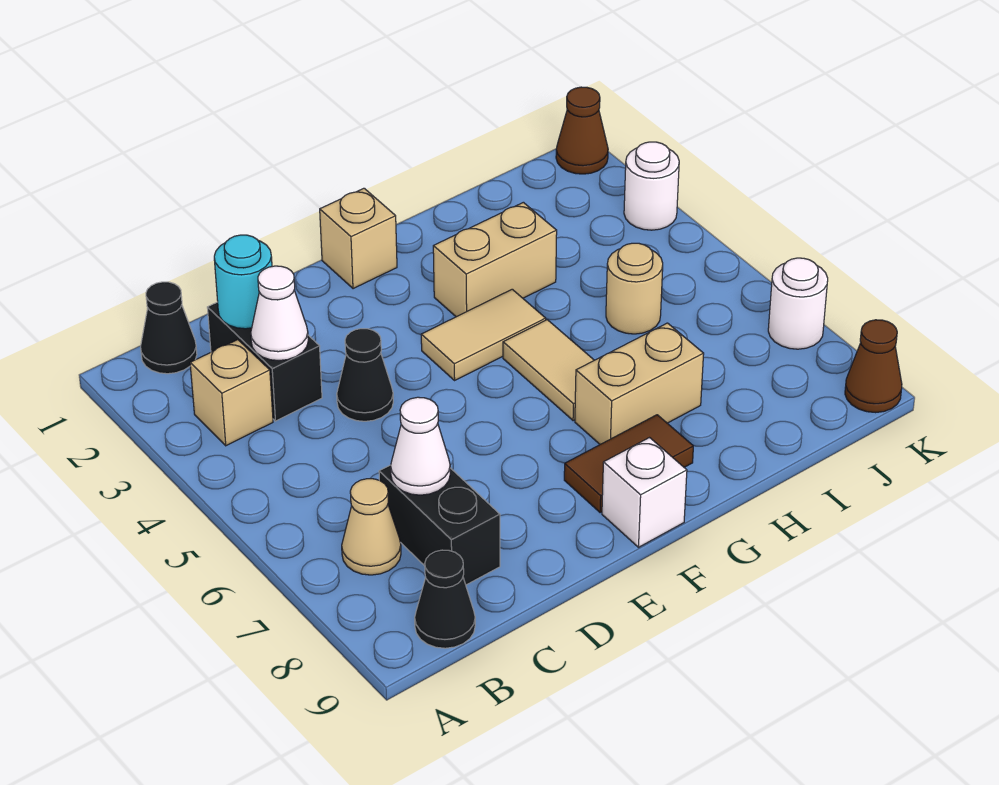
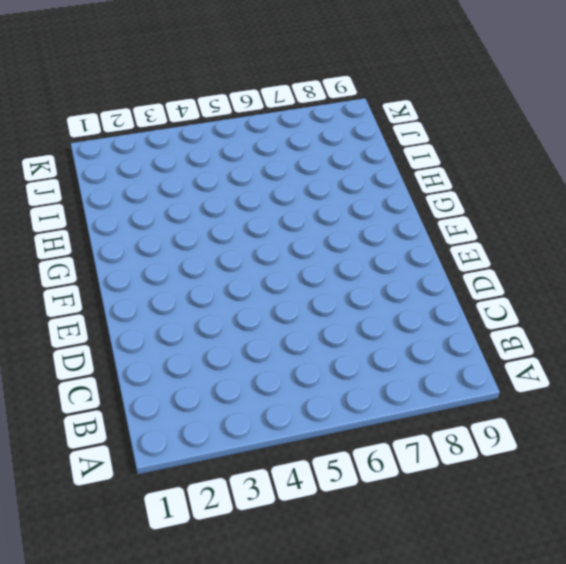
none -> black cone B1 level 1
none -> tan brick B3 level 1
none -> tan cone B7 level 1

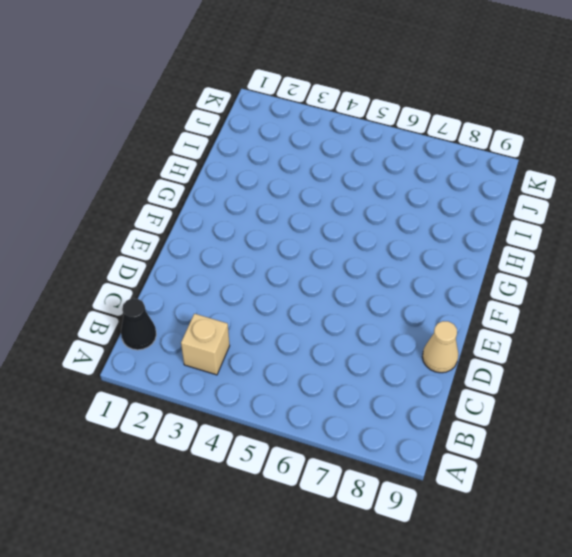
tan cone D9 level 1 -> tan cone B7 level 1
none -> black cone B9 level 1
none -> black brick C2:C3 level 1
none -> black brick C7:C8 level 1

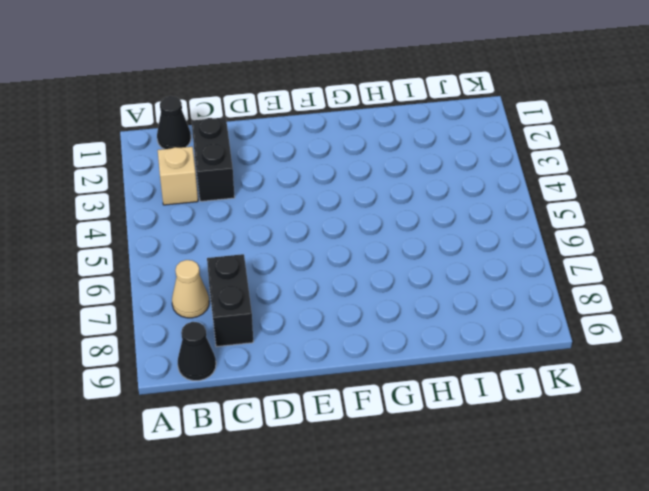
none -> black cone D4 level 1
none -> tan brick F1 level 1
none -> tan tile F4:G4 level 1

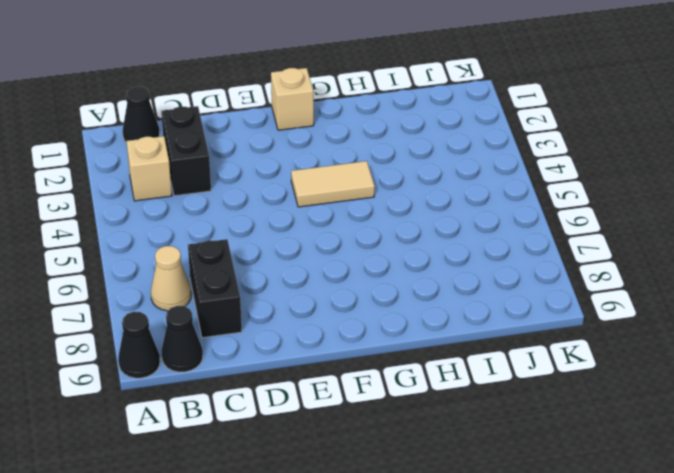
black cone A9 level 1 -> black cone D4 level 1
none -> brown tile F8:G8 level 1
none -> white brick F9 level 1
none -> tan brick G3:H3 level 1

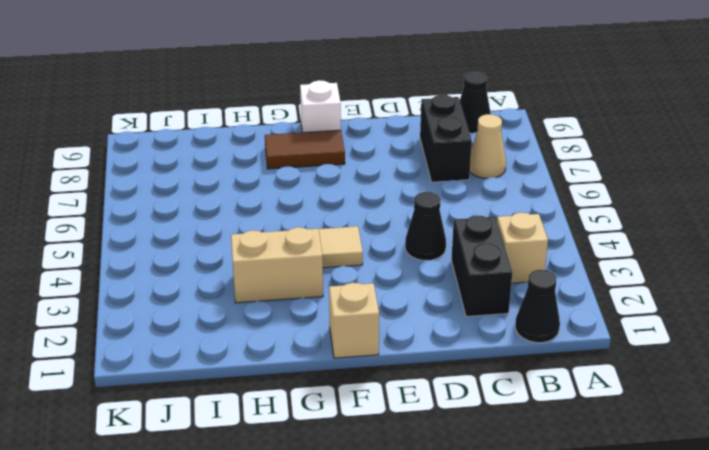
none -> tan tile G5:G6 level 1
none -> tan brick G7:H7 level 1
none -> tan round brick I5 level 1

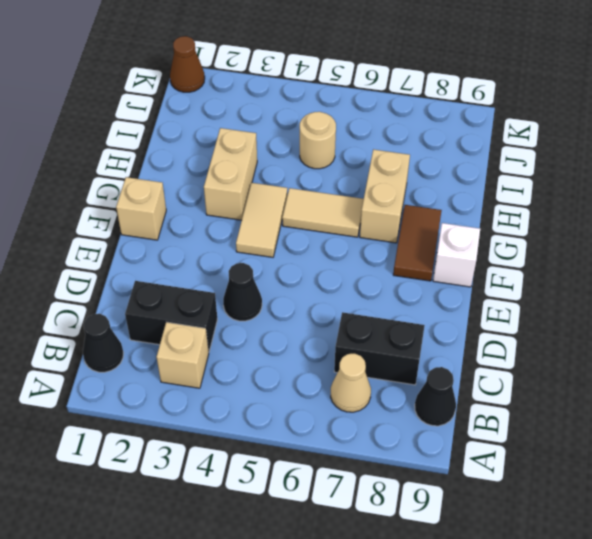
none -> white round brick K3 level 1
none -> white round brick K7 level 1
none -> brown cone K9 level 1

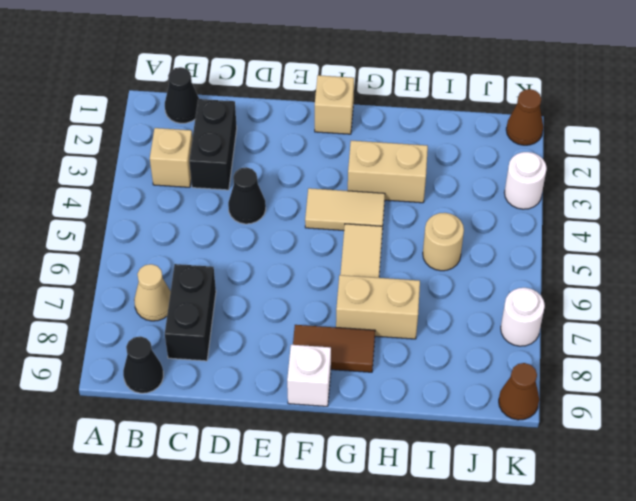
none -> cyan round brick C2 level 2
none -> white cone C3 level 2
none -> white cone C7 level 2

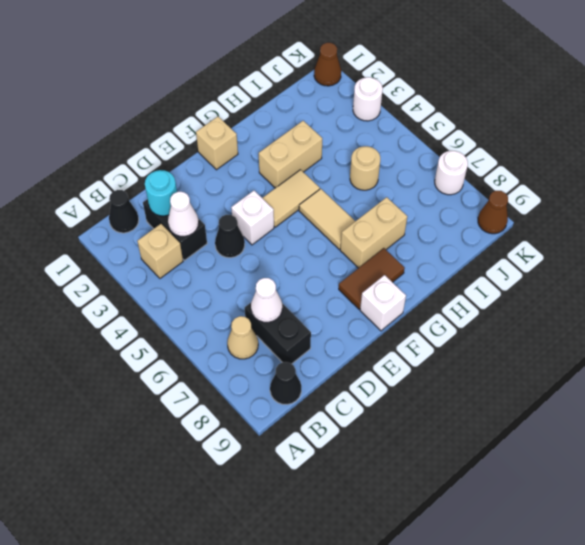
white brick E4 level 1 -> none

